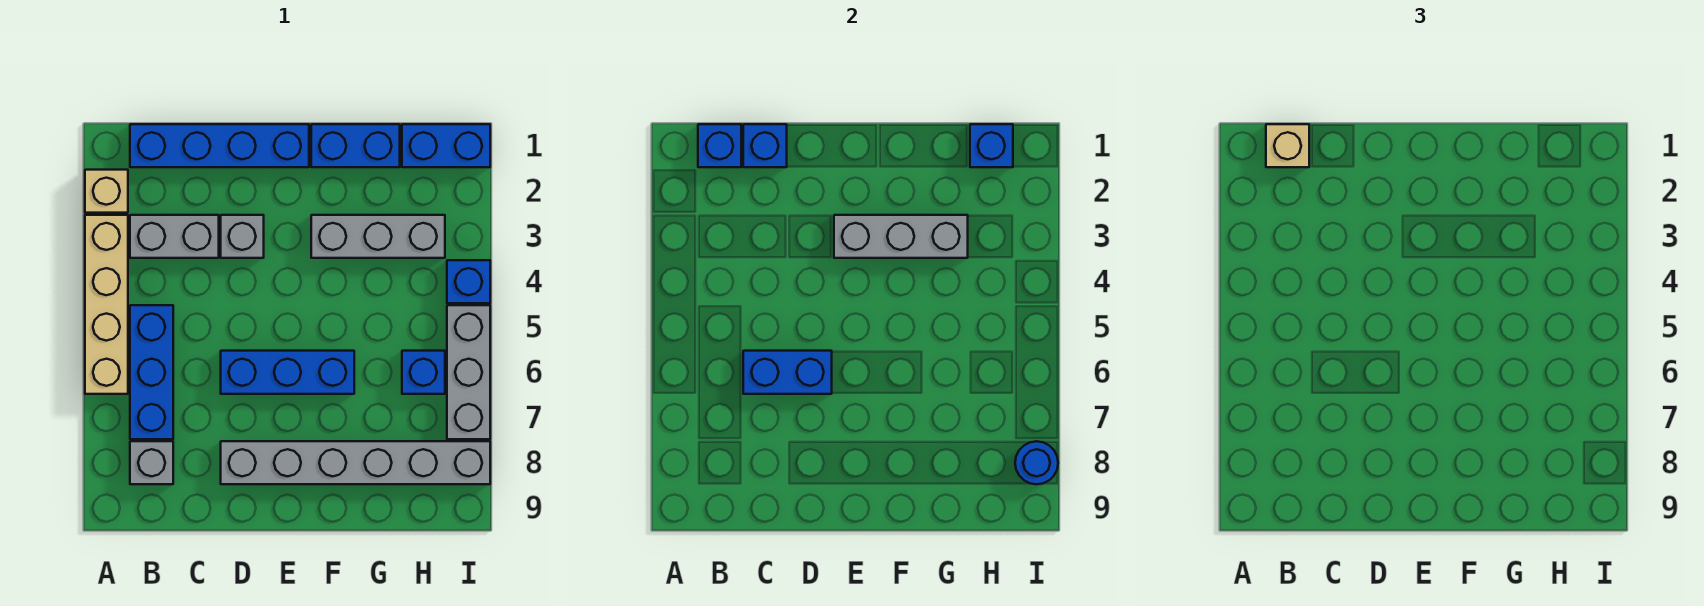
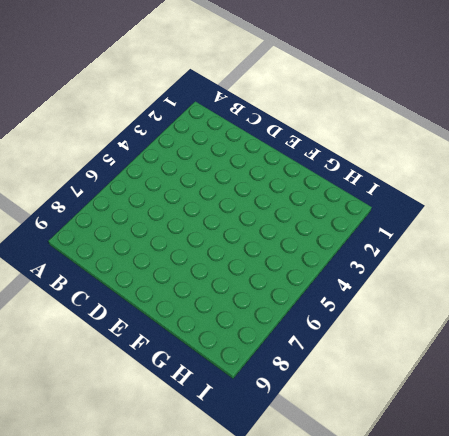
none -> tan brick A2 level 1
none -> tan brick A3:A6 level 1
none -> blue brick B1:E1 level 1

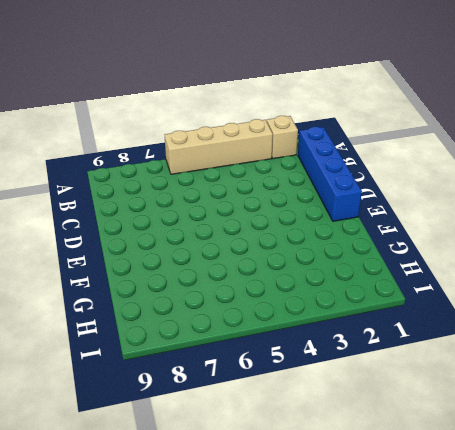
none -> grey brick B3:C3 level 1
none -> blue brick B5:B7 level 1
none -> grey brick B8 level 1

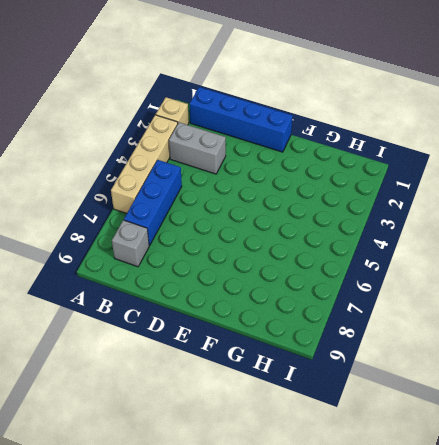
none -> grey brick D3 level 1
none -> blue brick D6:F6 level 1
none -> grey brick D8:I8 level 1

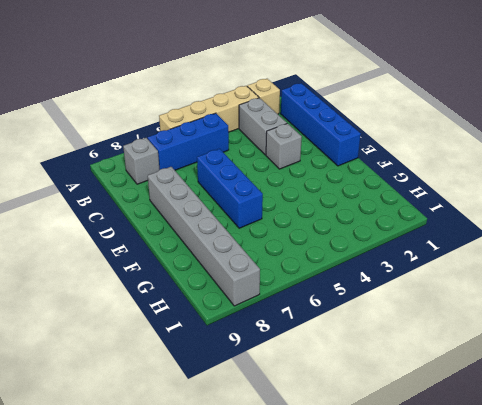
none -> blue brick F1:G1 level 1
none -> grey brick F3:H3 level 1
none -> blue brick H1:I1 level 1

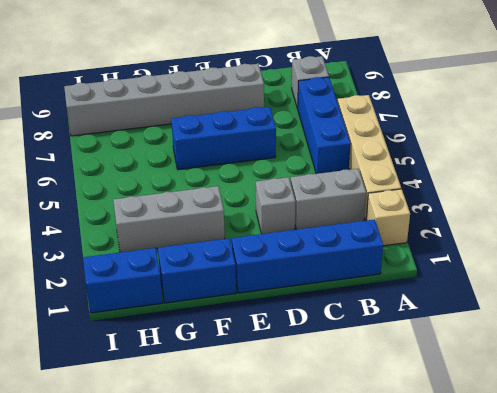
none -> blue brick H6 level 1
none -> blue brick I4 level 1
none -> grey brick I5:I7 level 1

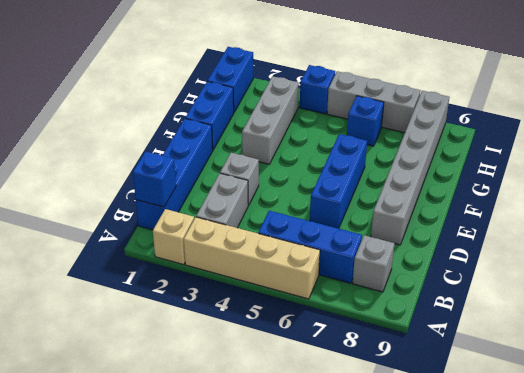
none -> blue brick C1 level 2
none -> blue brick C6:D6 level 2
none -> grey brick E3:G3 level 2

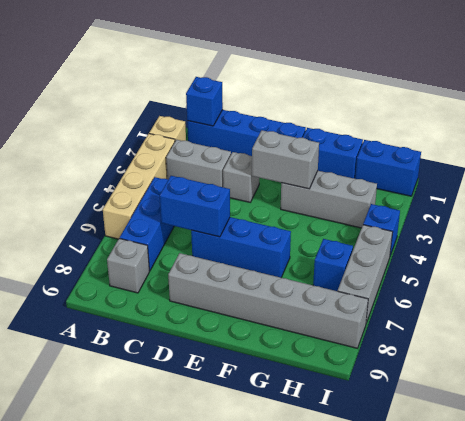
grey brick E3:F3 level 2 -> grey brick E3:G3 level 2
none -> blue brick C1 level 2
none -> blue brick H1 level 2
none -> blue round brick I8 level 2

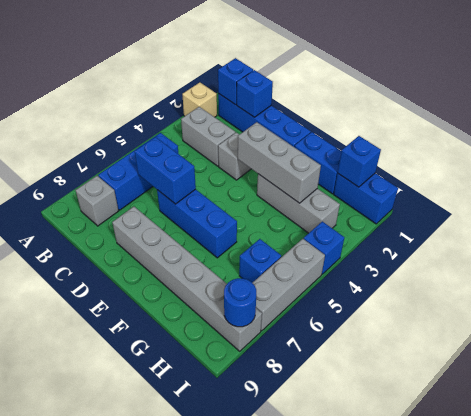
none -> tan brick A3:A6 level 1
none -> tan brick B1 level 3

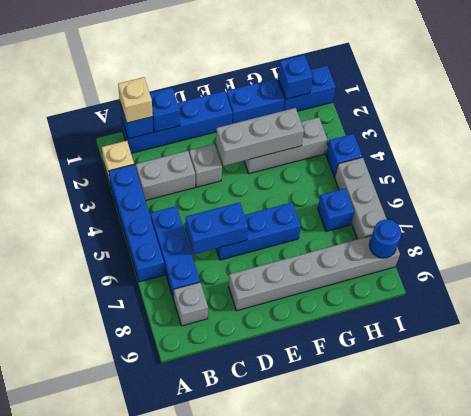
blue brick A3:A6 level 1 -> tan brick A3:A6 level 1

